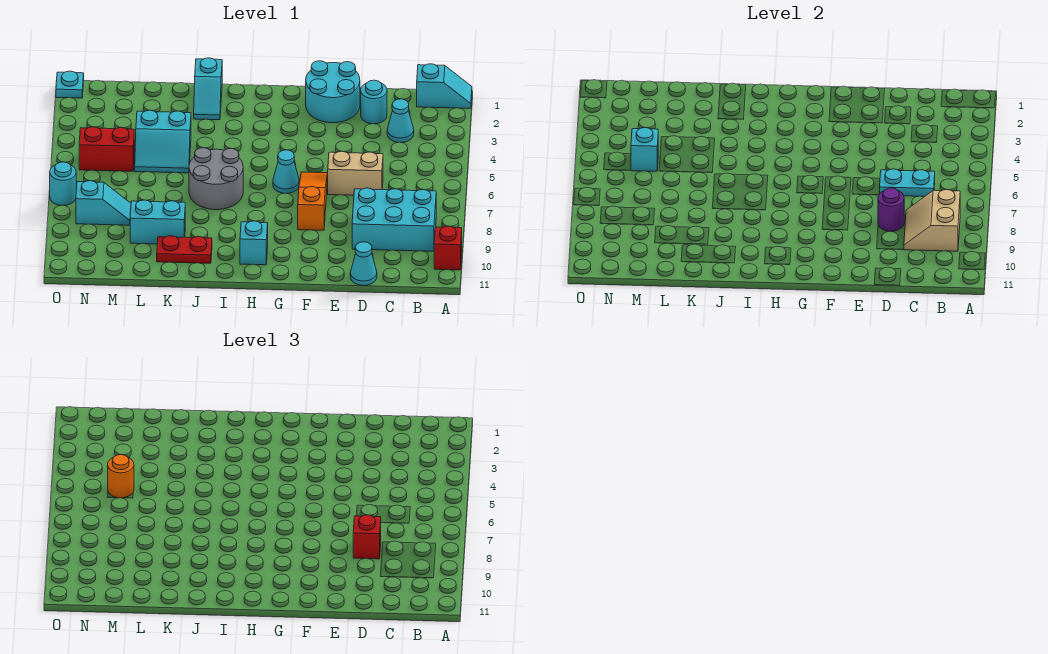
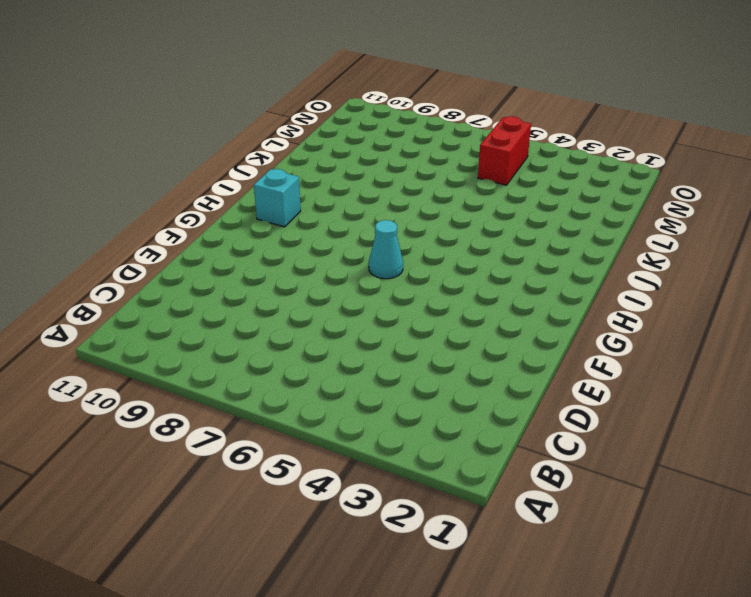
none -> cyan slope A1:B1 level 1 top B
none -> red brick A10 level 1
none -> cyan brick B8:D9 level 1

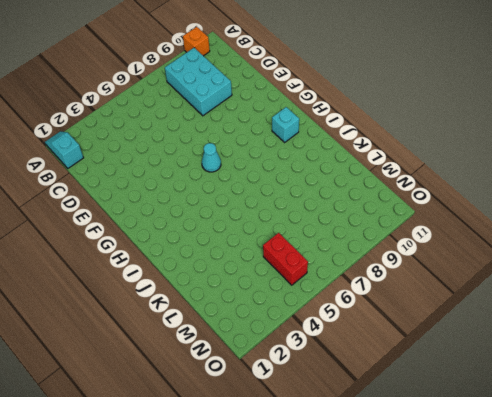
orange brick A10 level 1 -> red brick A10 level 1
none -> cyan cone C3 level 1
none -> cyan round brick D2 level 1
none -> tan brick D6:E6 level 1

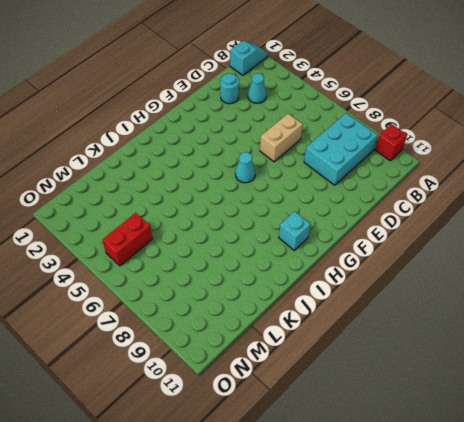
none -> cyan cone D11 level 1
none -> cyan round brick E1:F2 level 1
none -> orange slope F6:F8 level 1 top 8

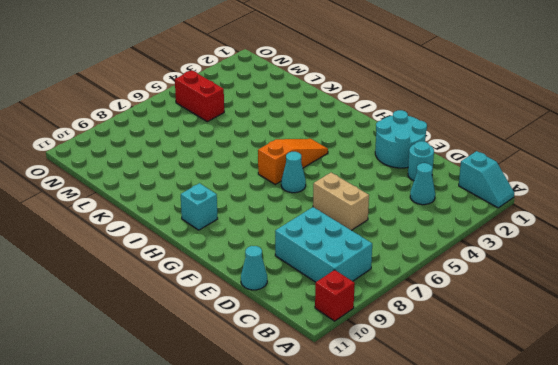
orange slope H4:H6 level 1 top 6 -> orange slope F6:F8 level 1 top 8
none -> grey round brick I6:J7 level 1
none -> cyan slope J1:J2 level 1 top 1
none -> red plate J10:K10 level 1

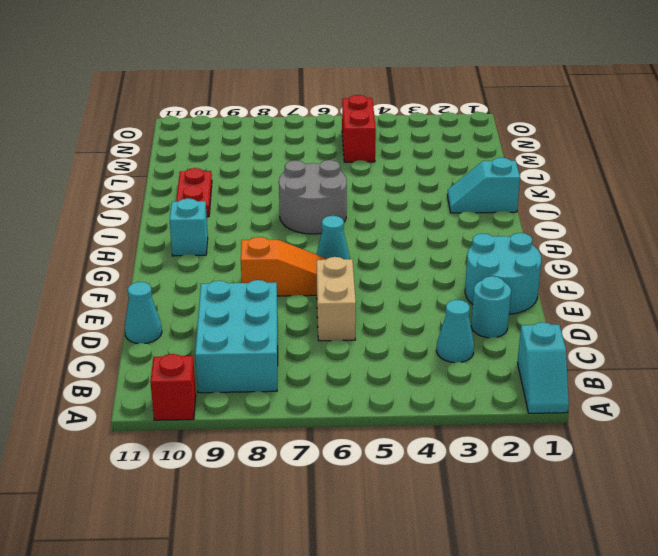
none -> cyan slope K4:L5 level 1 top 4
none -> cyan brick K9:L9 level 1
none -> cyan slope M8:N8 level 1 top N

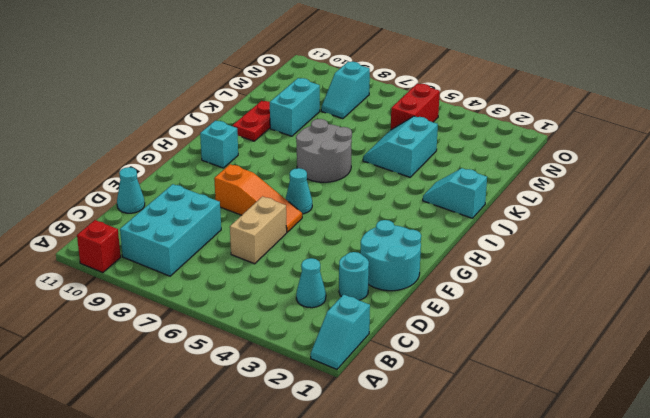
none -> cyan plate O1 level 1
none -> cyan round brick O7 level 1
none -> tan slope B8:C9 level 2 top B

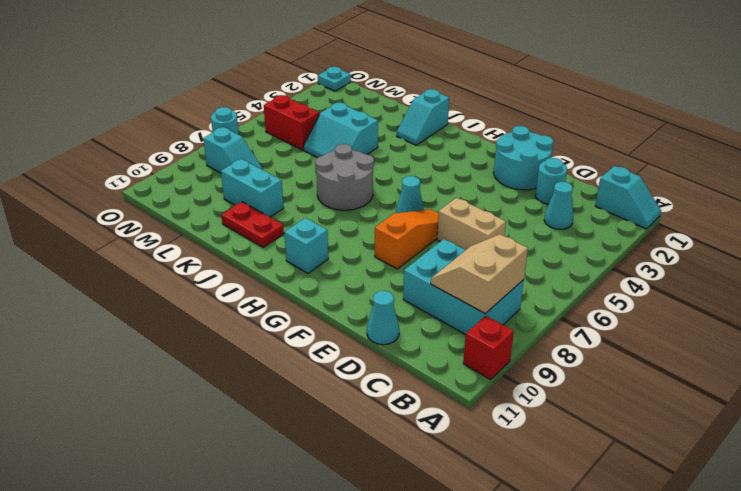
none -> cyan plate C6:D6 level 2
none -> purple round brick D8 level 2
none -> cyan brick M5 level 2

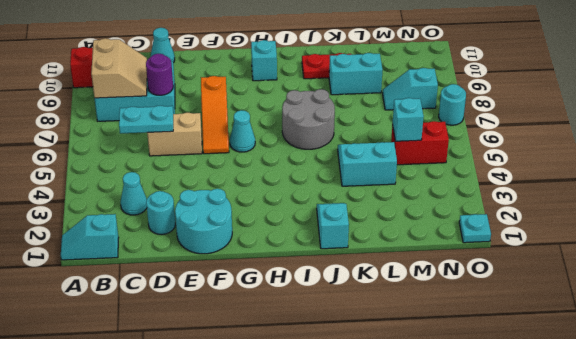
none -> red brick D8 level 3
none -> orange round brick M5 level 3

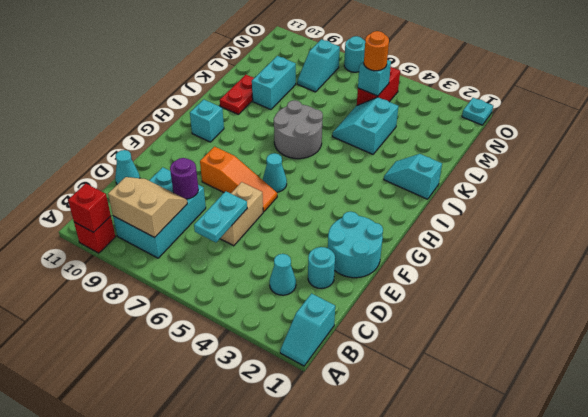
red brick A10 level 2 -> red brick D8 level 3

